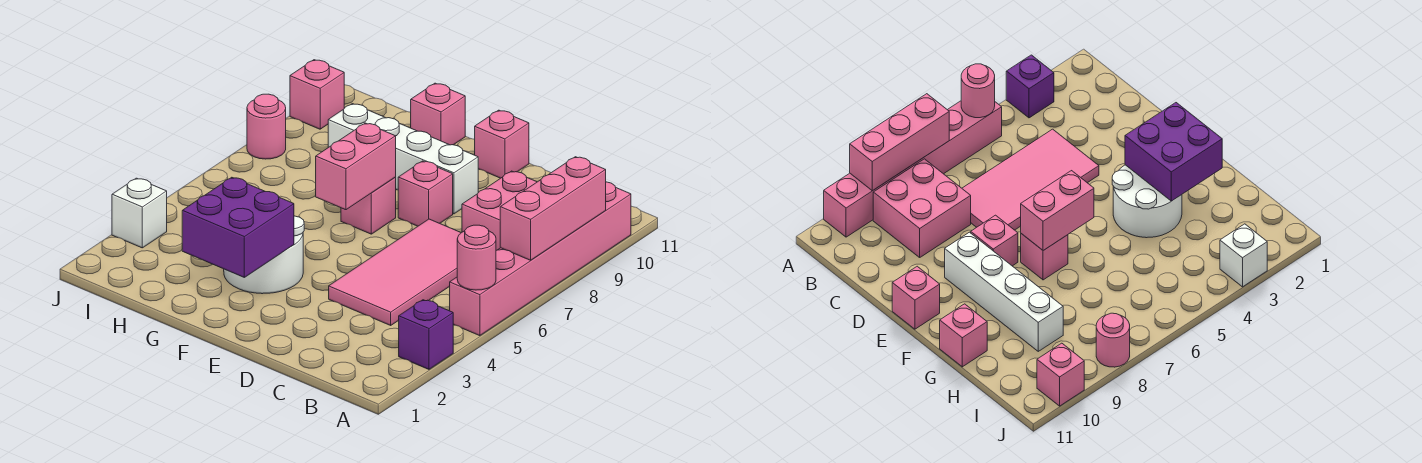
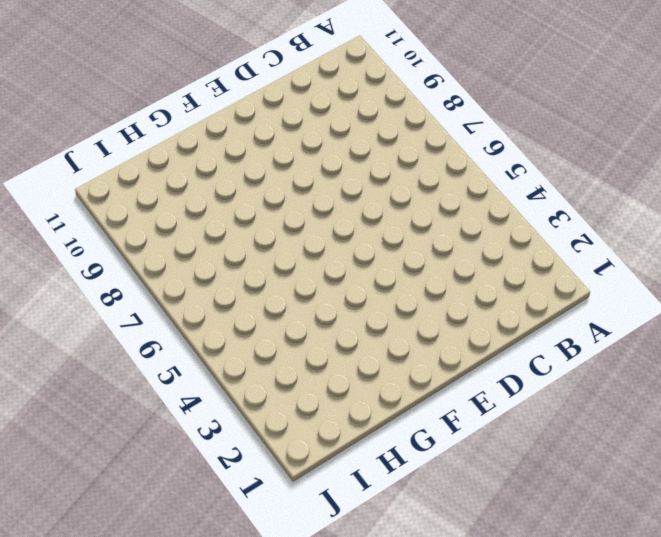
none -> purple brick A3 level 1
none -> pink brick A5:A10 level 1
none -> pink brick B8:C9 level 1

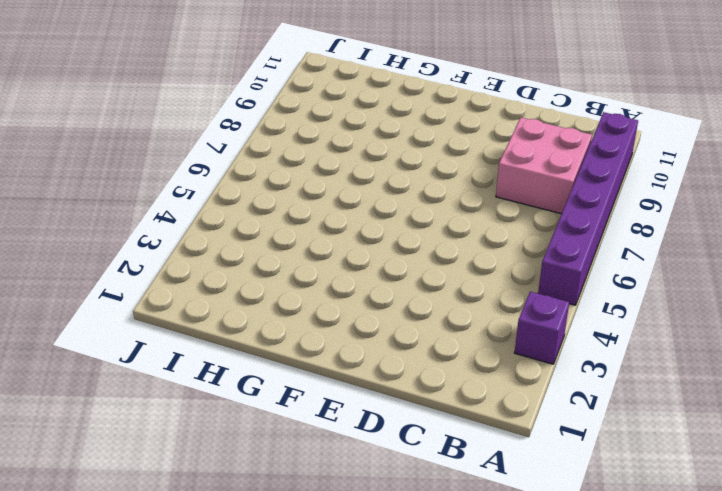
purple brick A5:A10 level 1 -> pink brick A5:A10 level 1
none -> pink tile C4:D7 level 1
none -> pink brick E8 level 1
none -> white brick E9:H9 level 1

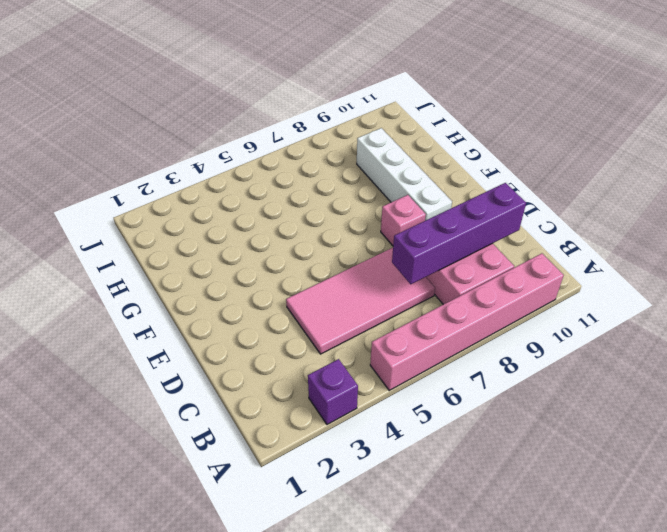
purple brick C7:C10 level 2 -> none
none -> pink brick E11 level 1
none -> white round brick F3:G4 level 1
none -> pink brick F7 level 1

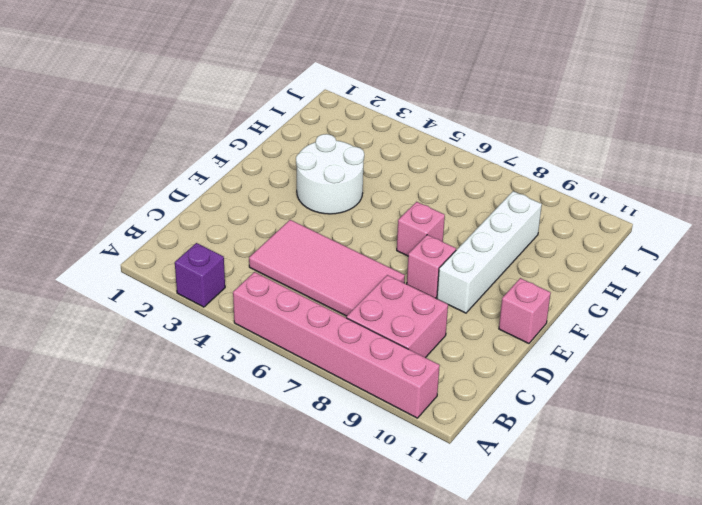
none -> pink brick G11 level 1
none -> white brick J3 level 1
none -> pink round brick J8 level 1

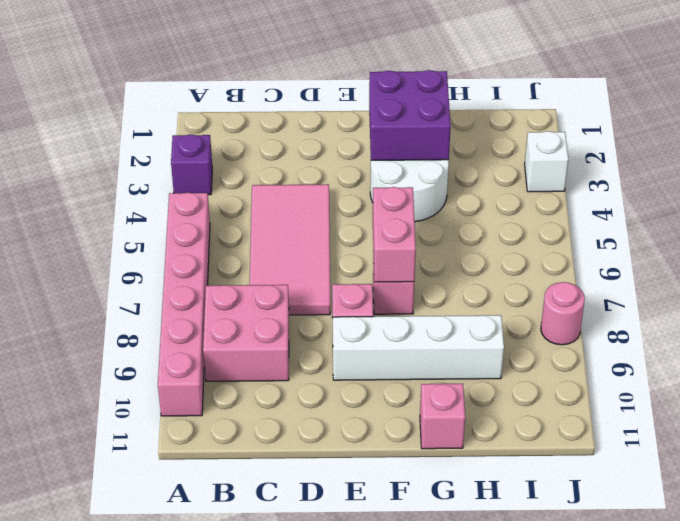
none -> pink brick E11 level 1
none -> pink brick J10 level 1
none -> pink round brick A5 level 2

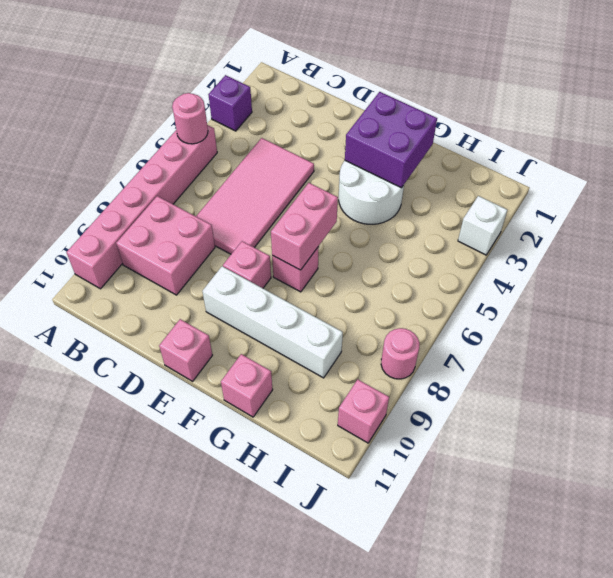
none -> pink brick A7:A9 level 2

